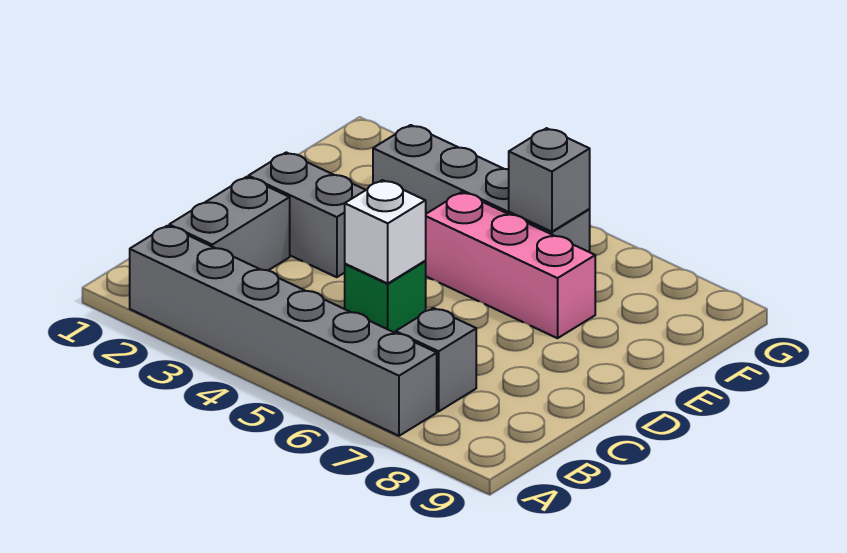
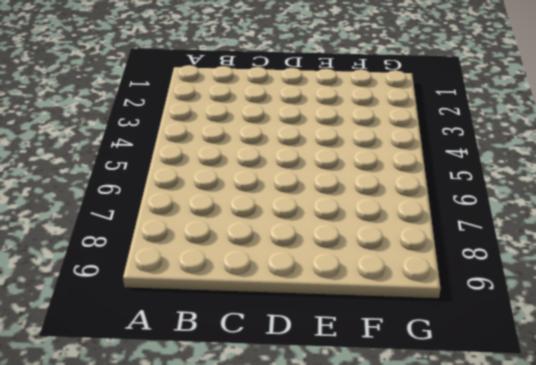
none -> grey brick A2:A7 level 1
none -> grey brick B2:C2 level 1

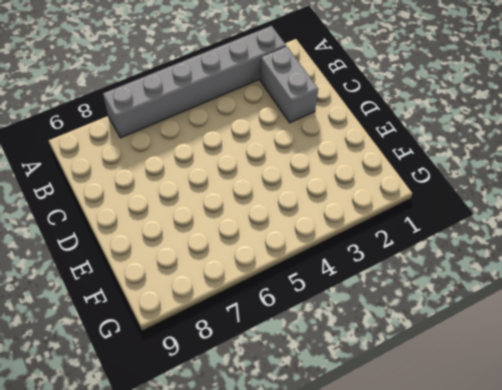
none -> grey brick B7 level 1
none -> green brick C5 level 1

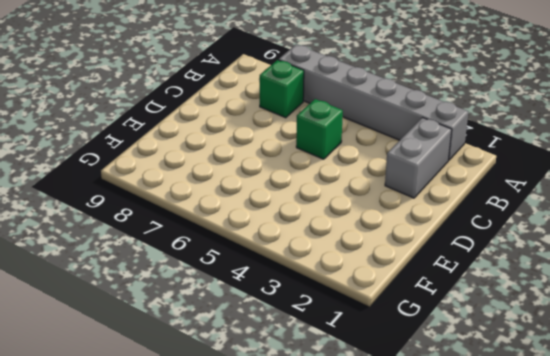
green brick B7 level 1 -> grey brick B7 level 1
none -> grey brick D2:D3 level 1
none -> pink brick E5:E7 level 1

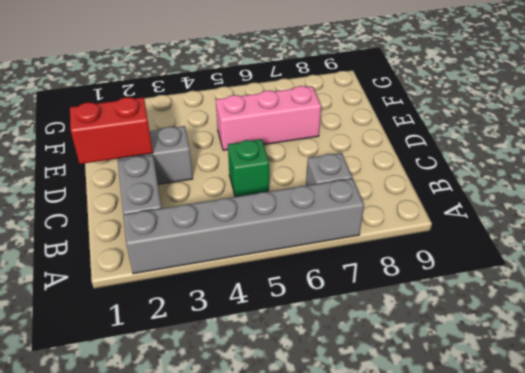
red brick D1:D2 level 2 -> none
none -> grey brick F3:F6 level 1
none -> white brick C5 level 2

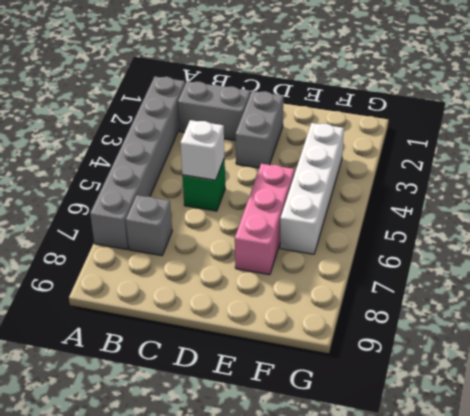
white brick F3:F6 level 1 -> grey brick F3:F6 level 1
none -> grey brick F6 level 2

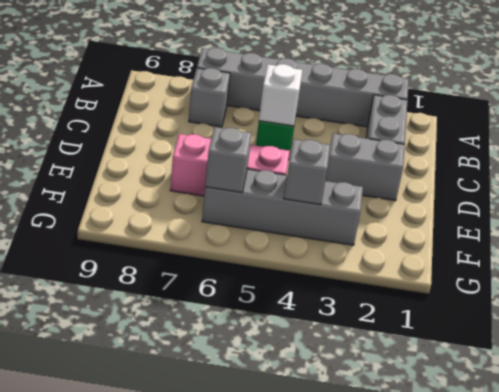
grey brick F4 level 2 -> none

